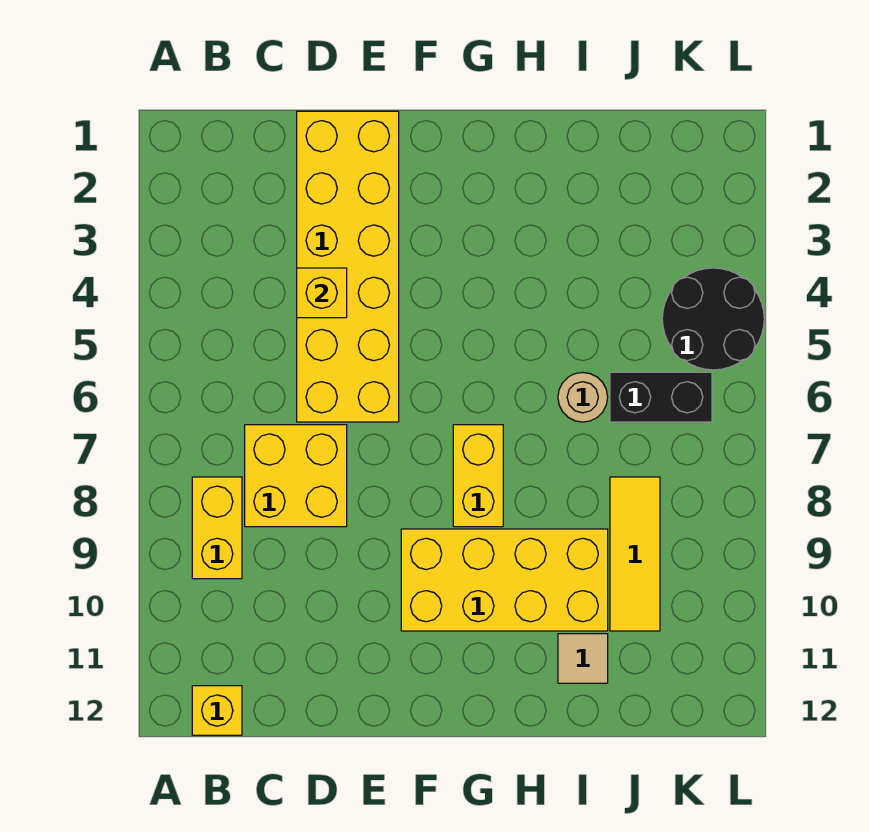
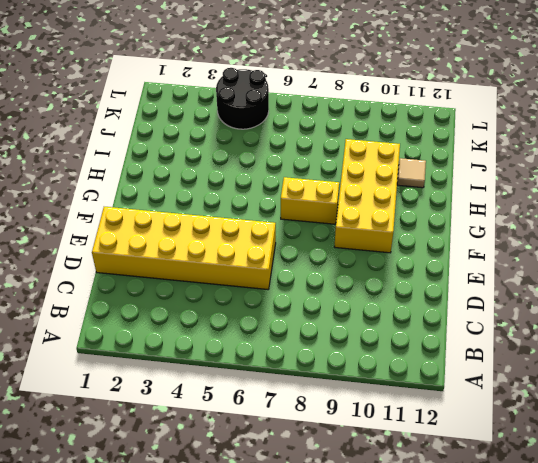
none -> yellow brick B8:B9 level 1
none -> yellow brick B12 level 1
none -> yellow brick C7:D8 level 1

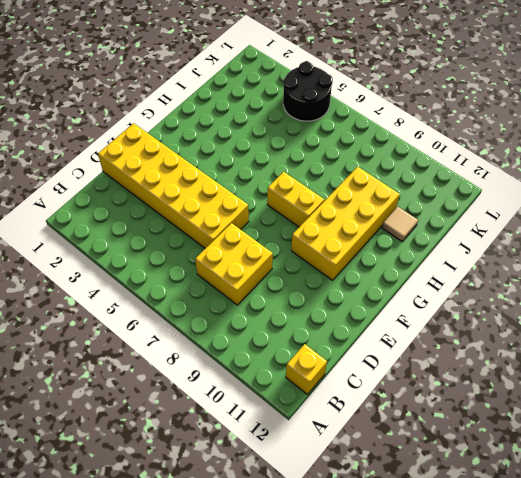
none -> yellow brick B8:B9 level 1
none -> tan round brick I6 level 1
none -> black brick J6:K6 level 1

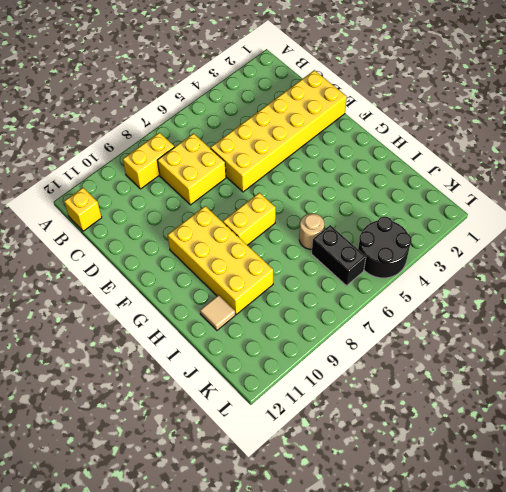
none -> yellow tile J8:J10 level 1
none -> yellow brick D4 level 2

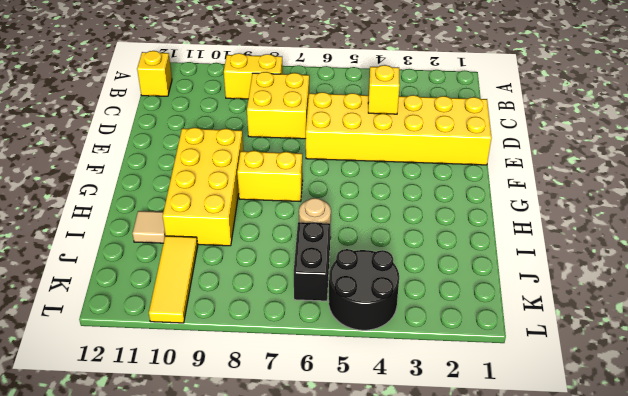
yellow tile J10:L10 level 1 -> yellow tile J8:J10 level 1

